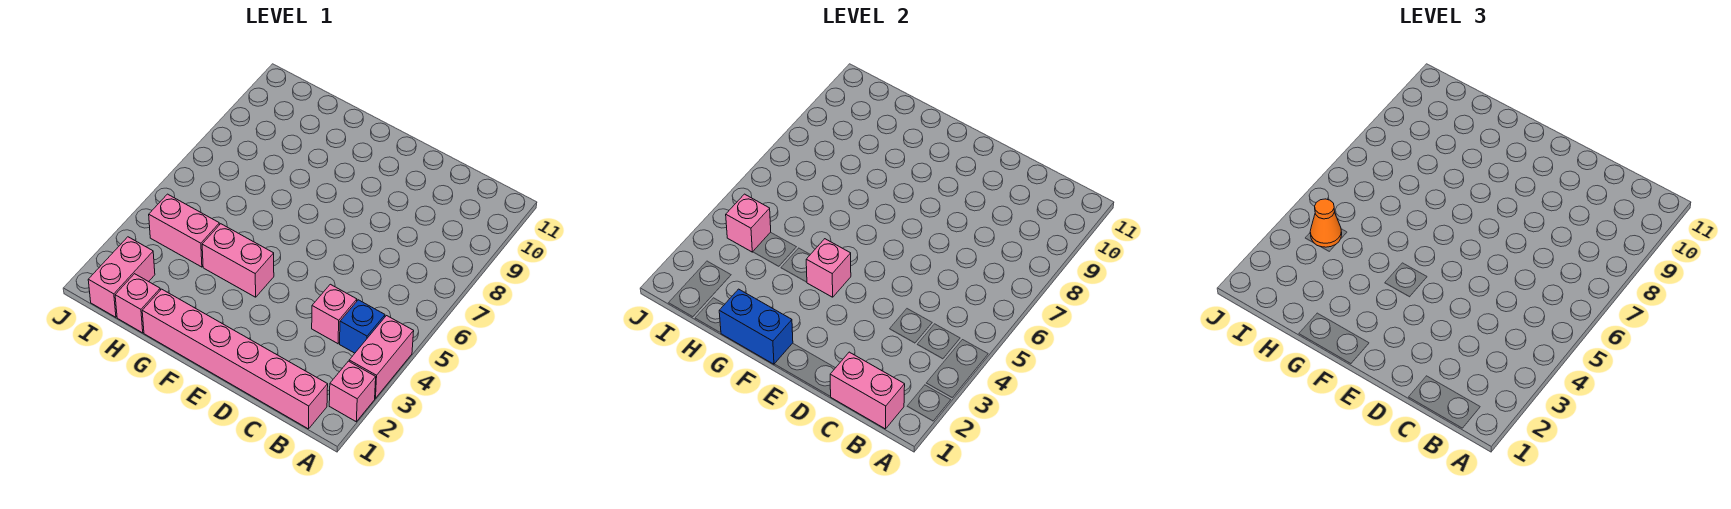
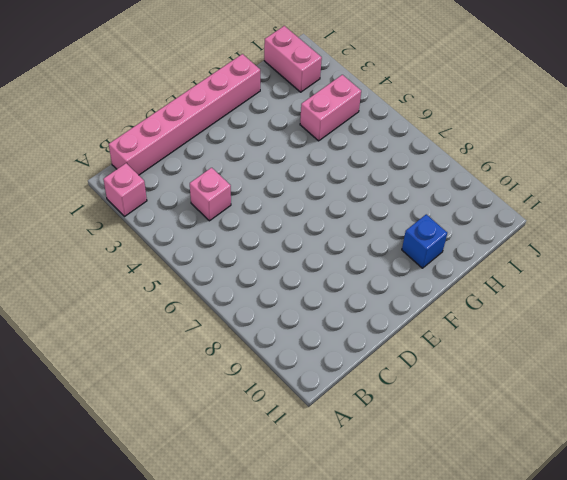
blue brick G10 level 1 -> blue brick B4 level 1
none -> pink brick A3:A4 level 1
none -> pink brick F4:G4 level 1
none -> pink brick H1 level 1

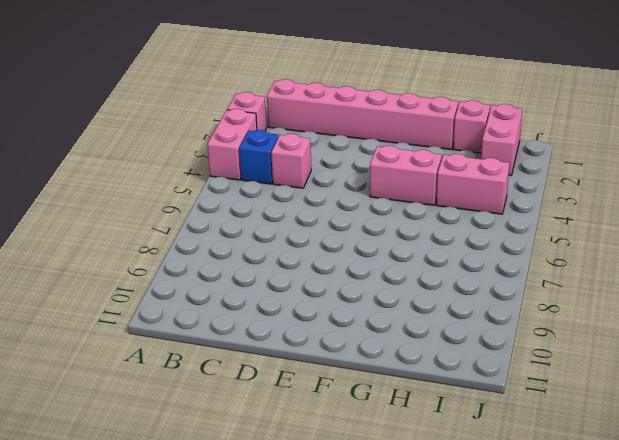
none -> pink brick B1:C1 level 2
none -> blue brick F1:G1 level 2
none -> pink brick F4 level 2

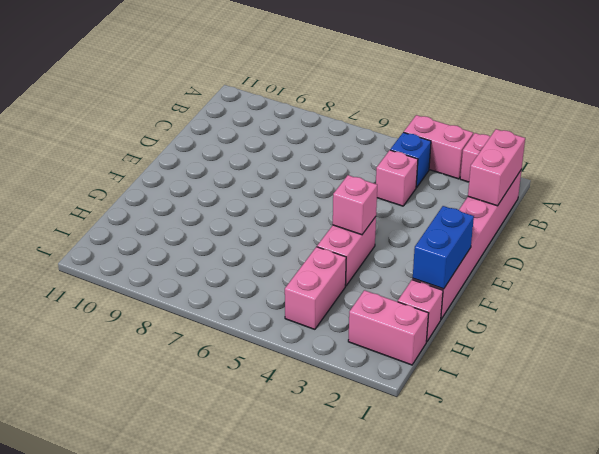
none -> pink brick I4 level 2
none -> orange cone I4 level 3

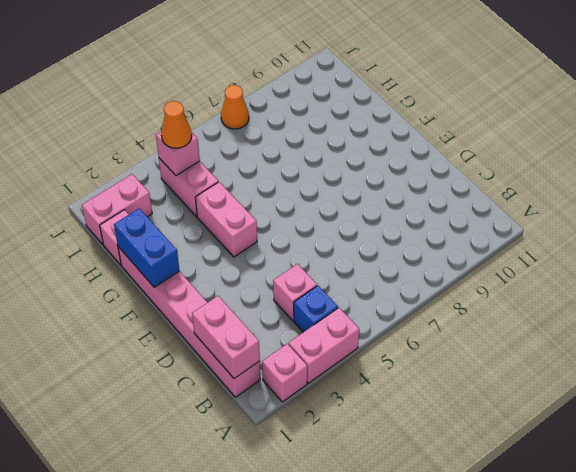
orange cone J7 level 1 -> none
none -> pink brick F4 level 2

